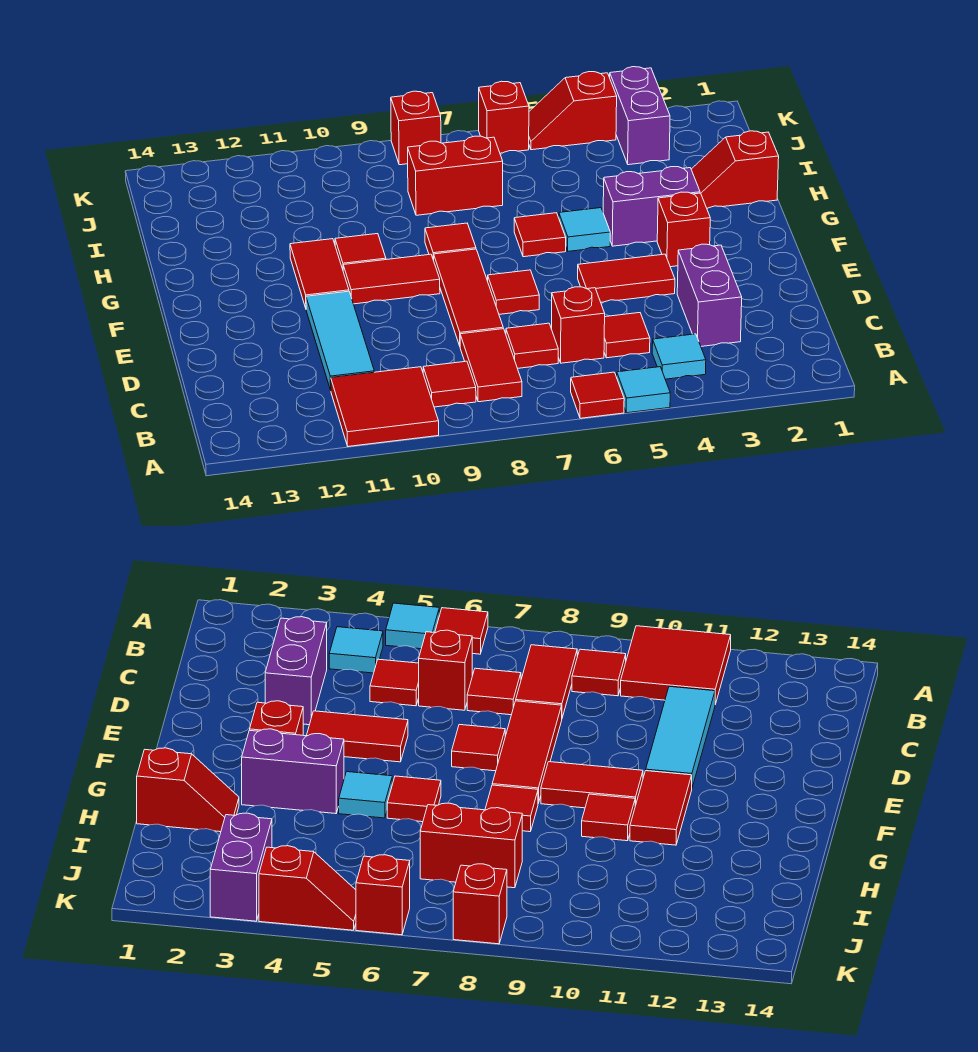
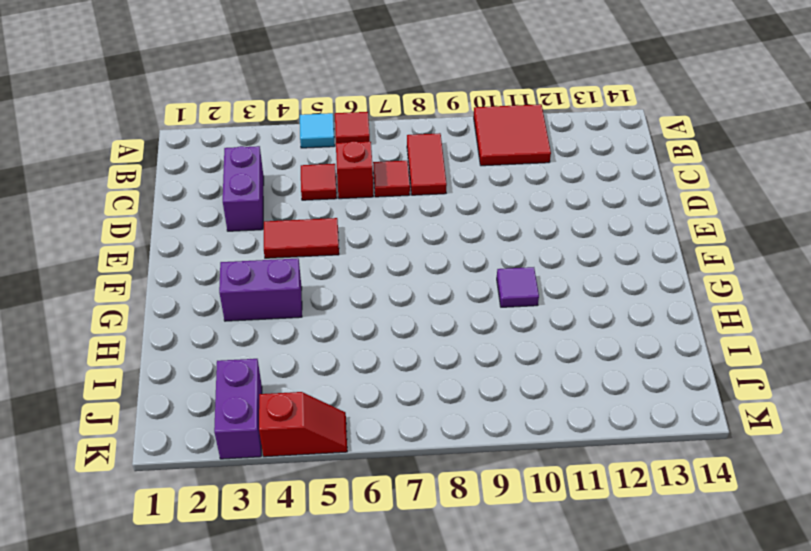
purple tile G10 level 1 -> red tile G10 level 1
none -> cyan tile B4 level 1
none -> red tile B9 level 1
none -> cyan tile C11:E11 level 1

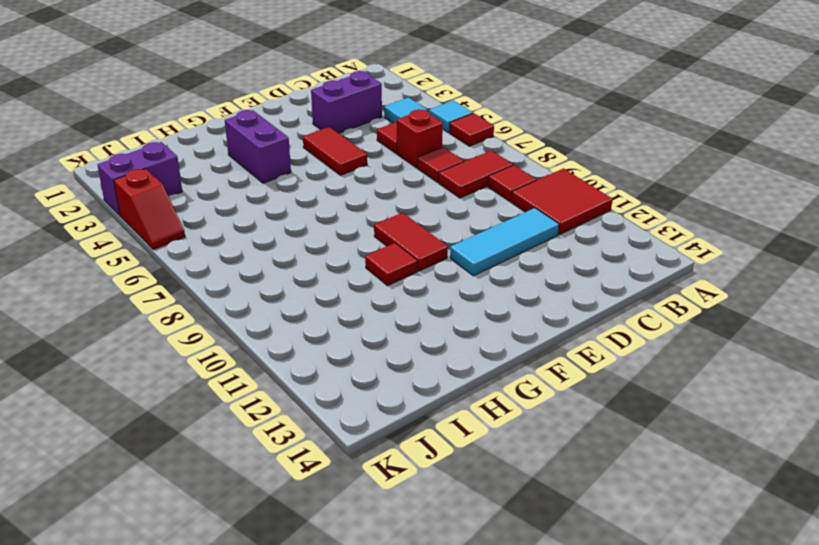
none -> red tile D8:F8 level 1
none -> red tile E7 level 1
none -> red brick F3 level 1

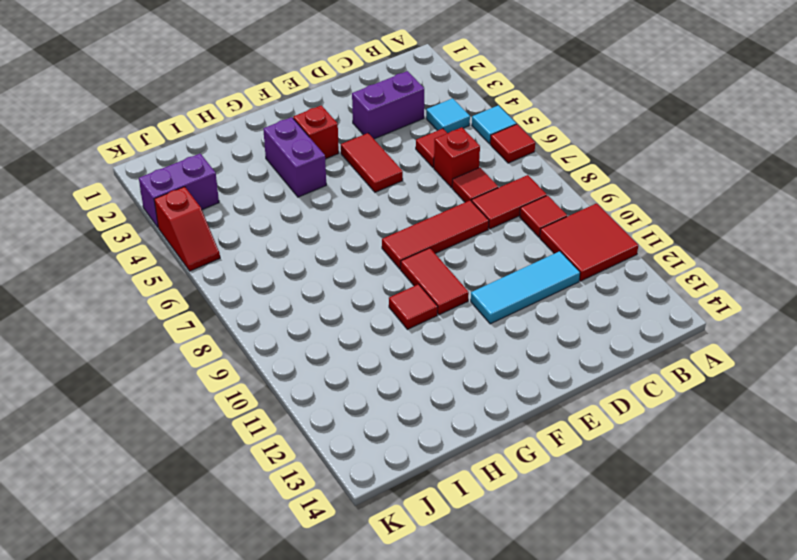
none -> red tile E7 level 1
none -> red tile F11:G11 level 1
none -> cyan tile G5 level 1

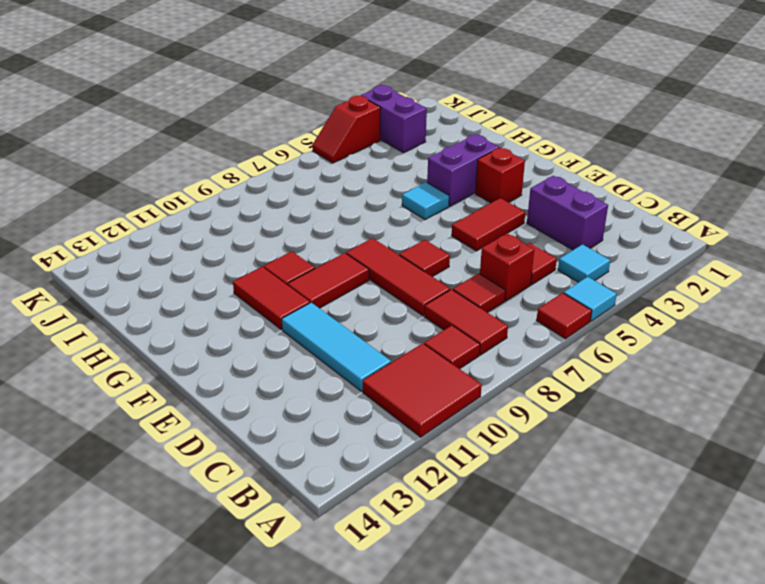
none -> red tile G6 level 1
none -> red tile G8 level 1
none -> red slope H1:H2 level 1 top 1

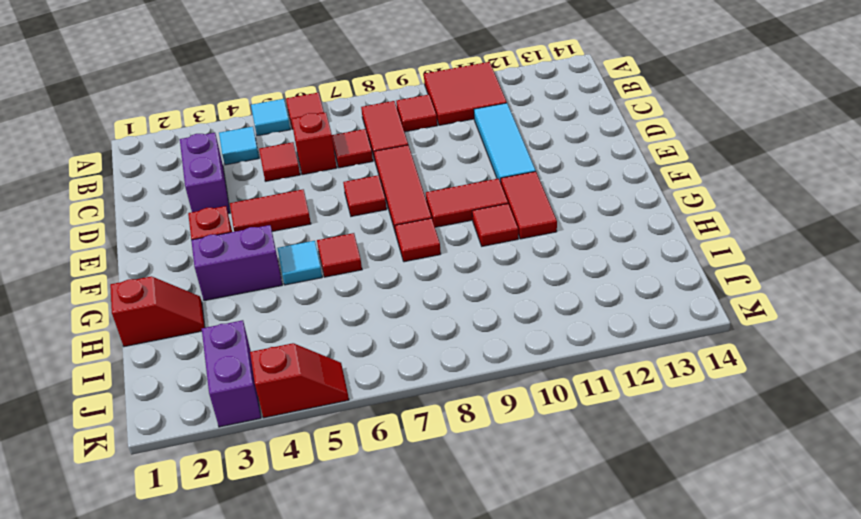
none -> red brick I7:I8 level 1
none -> red brick K6 level 1
none -> red brick K8 level 1

